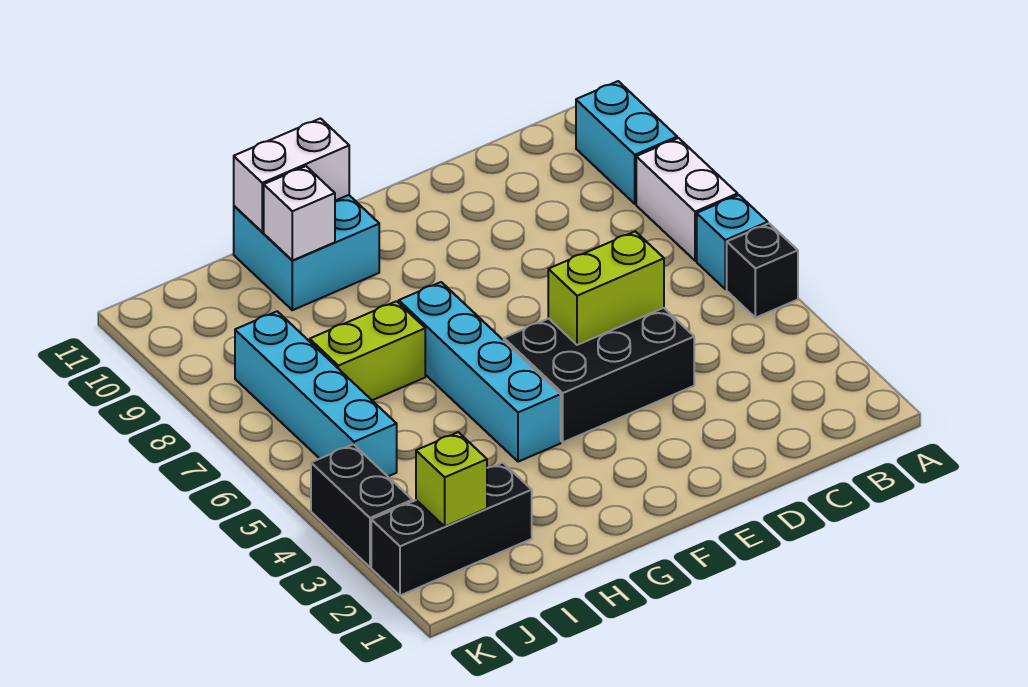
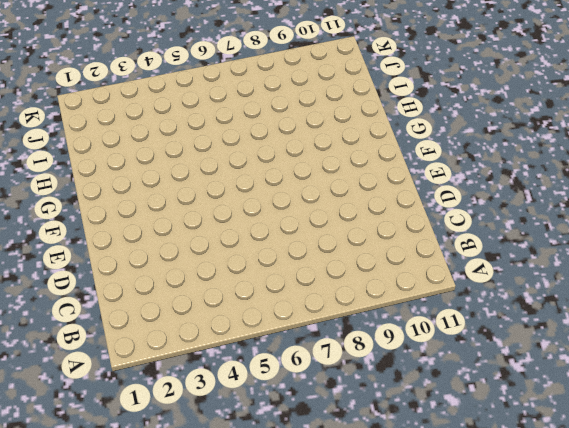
none -> black brick A5 level 1
none -> cyan brick A6 level 1
none -> white brick A7:A8 level 1

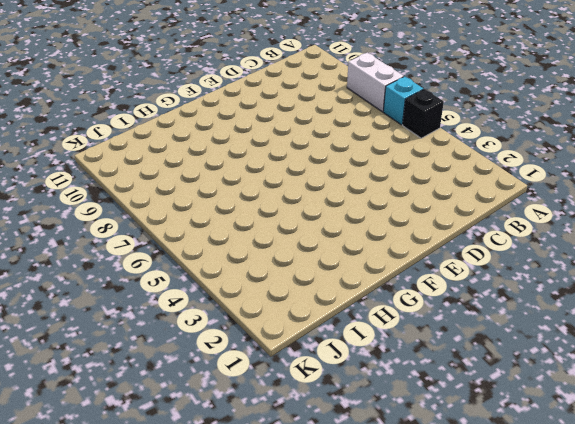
none -> cyan brick A9:A10 level 1
none -> black brick D4:F5 level 1
none -> cyan brick G4:G7 level 1

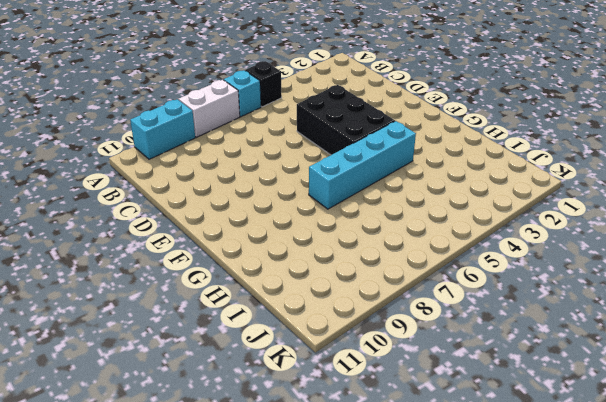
none -> cyan brick G10:H11 level 1
none -> lime brick H7:I7 level 1
none -> black brick I2:K2 level 1

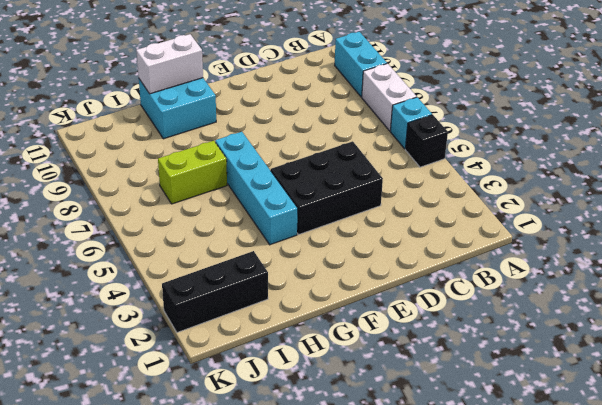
none -> cyan brick J5:J8 level 1
none -> black brick K3:K4 level 1
none -> lime brick D5:E5 level 2

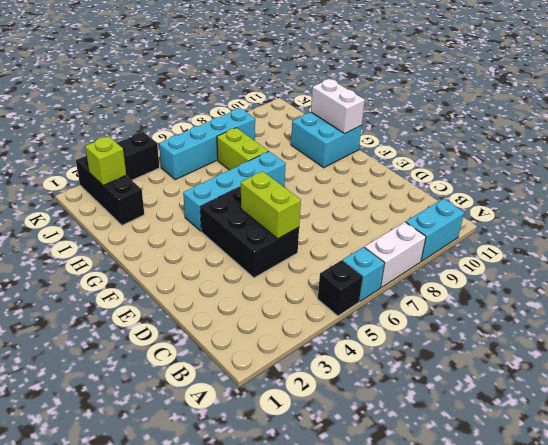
none -> white brick H10 level 2

